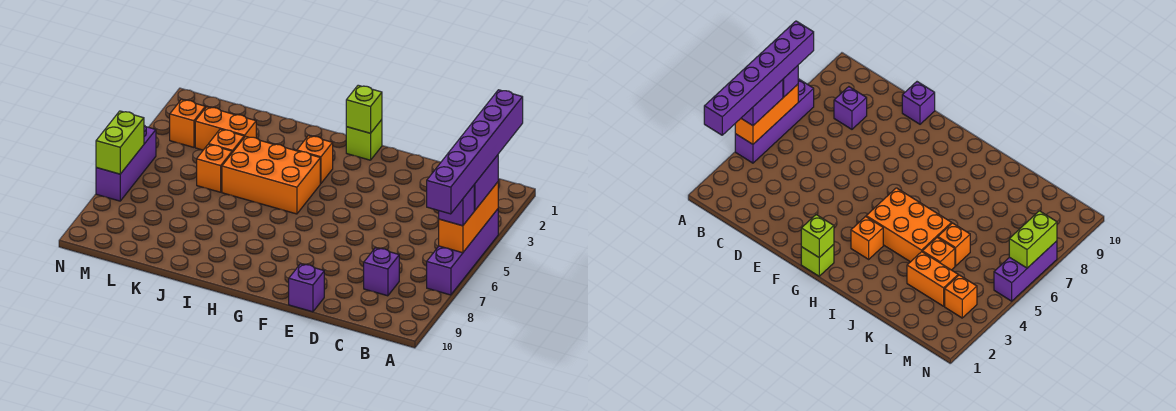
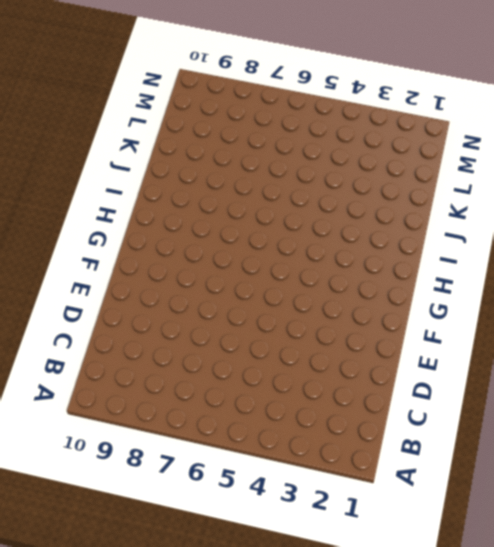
none -> purple brick A4:A7 level 1
none -> purple brick C8 level 1
none -> purple brick E10 level 1

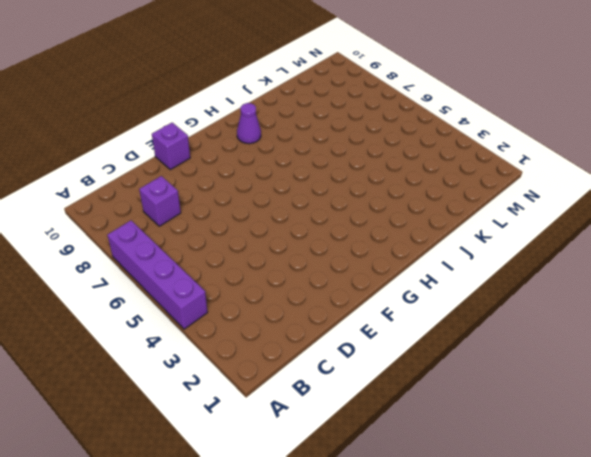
purple cone H9 level 1 -> none
none -> lime brick G1 level 1
none -> orange brick H3 level 1
none -> orange brick H4:J5 level 1

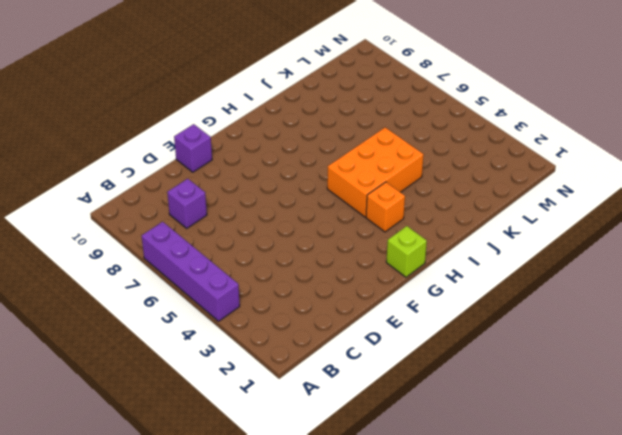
none -> orange brick K3:L3 level 1
none -> orange brick K4 level 1
none -> orange brick K5 level 1

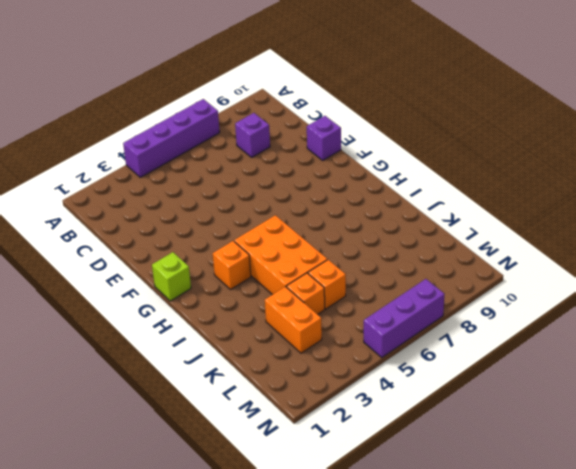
none -> orange brick M3 level 1
none -> orange brick A4:A6 level 2
none -> lime brick G1 level 2

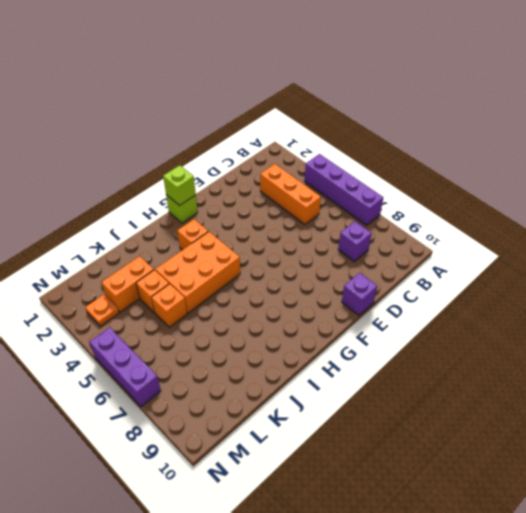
orange brick C3:C5 level 1 -> orange brick A4:A6 level 2
orange plate M3 level 1 -> orange brick M3 level 1
none -> lime brick N6:N7 level 2
none -> purple brick A4:A5 level 3
none -> purple brick A6 level 3

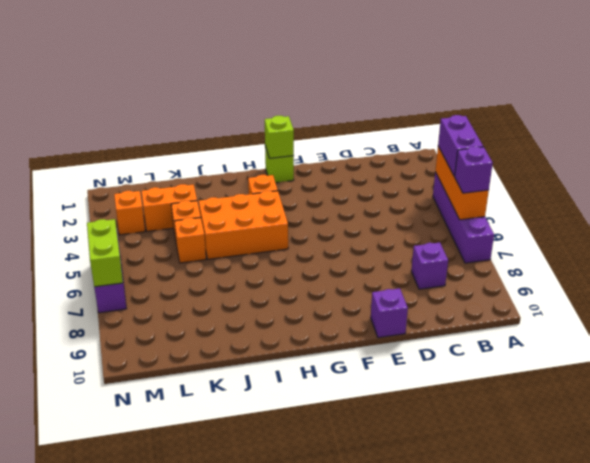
none -> purple brick A2:A7 level 4

